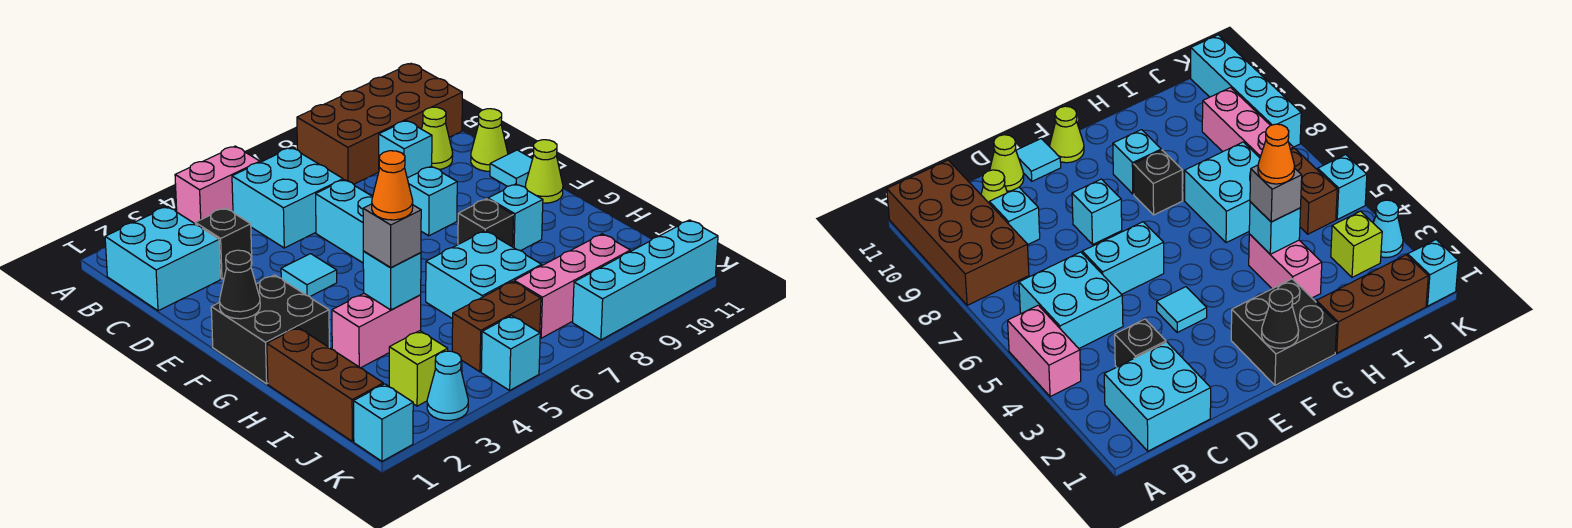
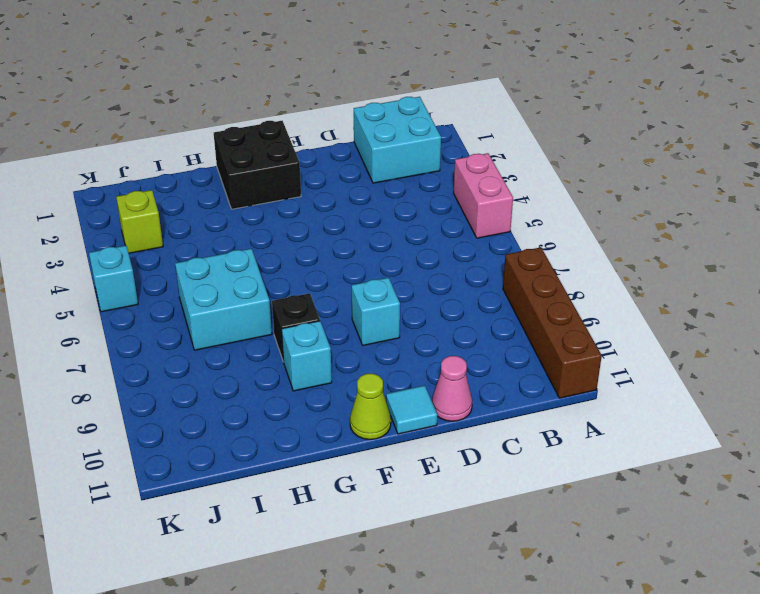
brown brick A8:A11 level 1 -> brown brick A8:B11 level 1
pink cone D11 level 1 -> lime cone D11 level 1
none -> cyan brick B5:C6 level 1
none -> black brick C3 level 1
none -> cyan brick C9 level 1
none -> lime cone C10 level 1

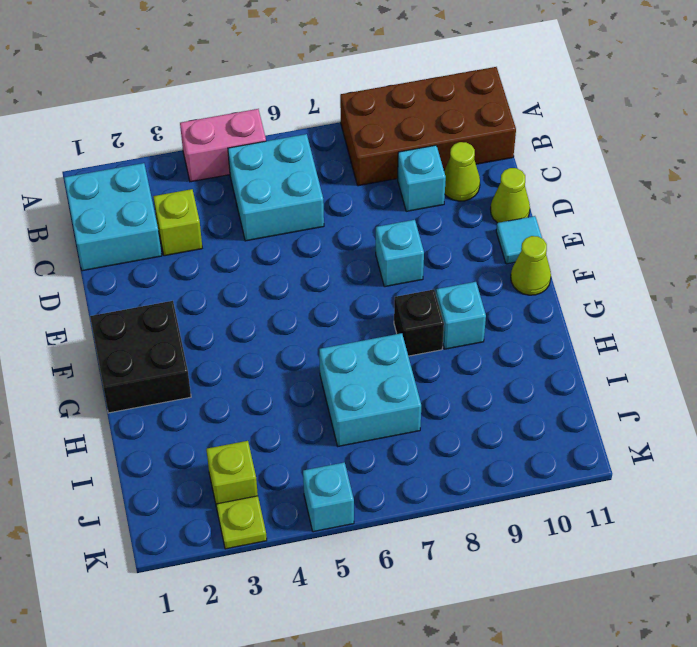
lime brick C3 level 1 -> black brick C3 level 1
lime plate K3 level 1 -> cyan cone K3 level 1
none -> cyan brick D6:E6 level 1
none -> cyan tile E4 level 1
none -> brown brick H1:J1 level 1
none -> pink brick H3:H4 level 1

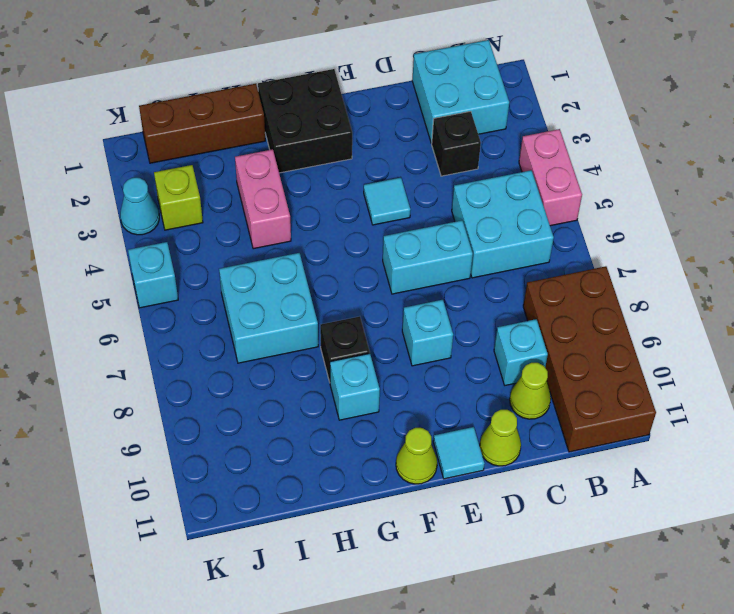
none -> brown brick J5:J6 level 1
none -> pink brick J7:J9 level 1
none -> cyan brick K1 level 1
none -> cyan brick K8:K11 level 1

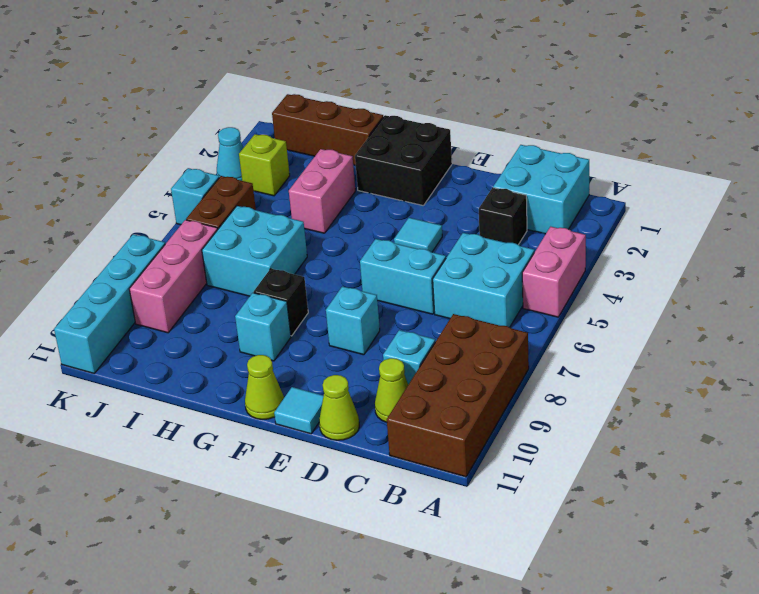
none -> cyan brick K1 level 1
none -> black cone F1 level 2
none -> cyan brick H4 level 2
none -> grey brick H4 level 3

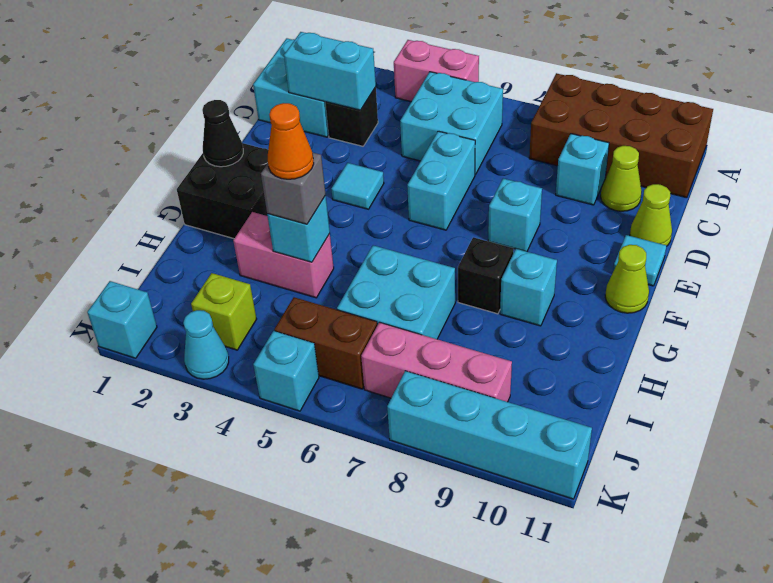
cyan brick C2:C3 level 2 -> none
none -> brown brick H1:J1 level 1

